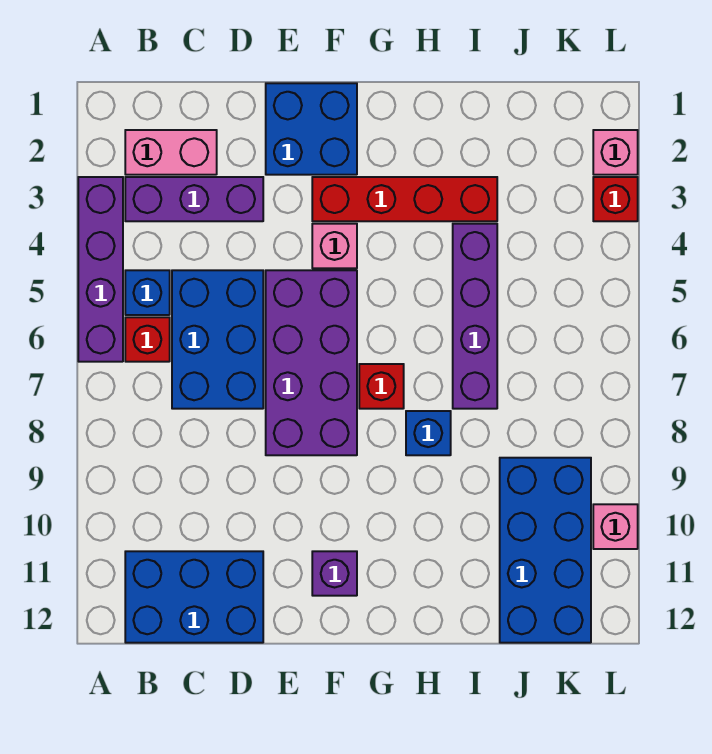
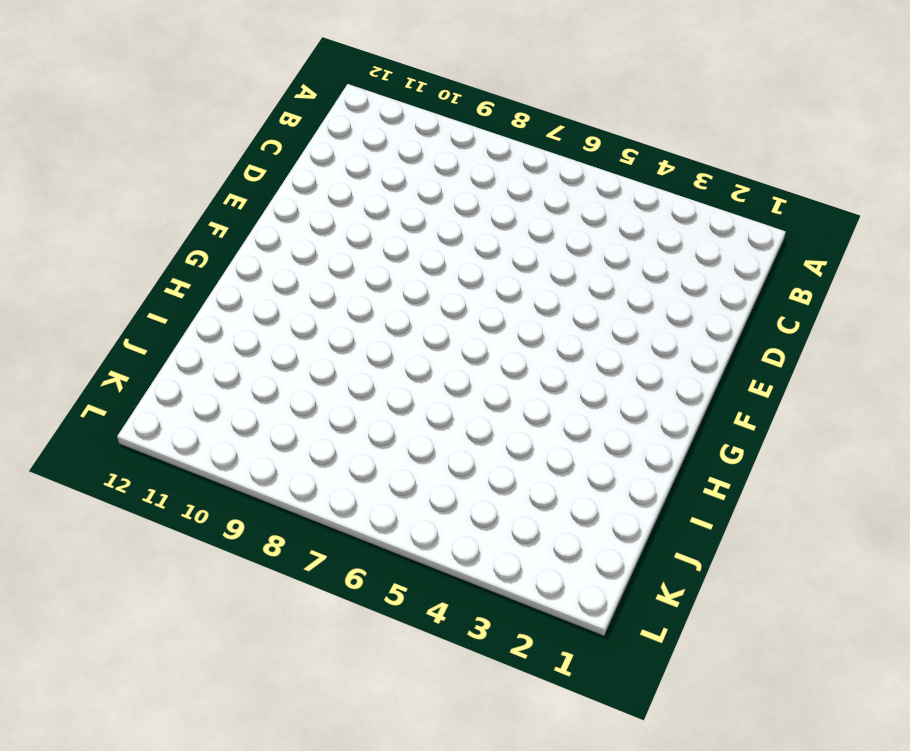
none -> purple brick A3:A6 level 1
none -> pink brick B2:C2 level 1
none -> purple brick B3:D3 level 1

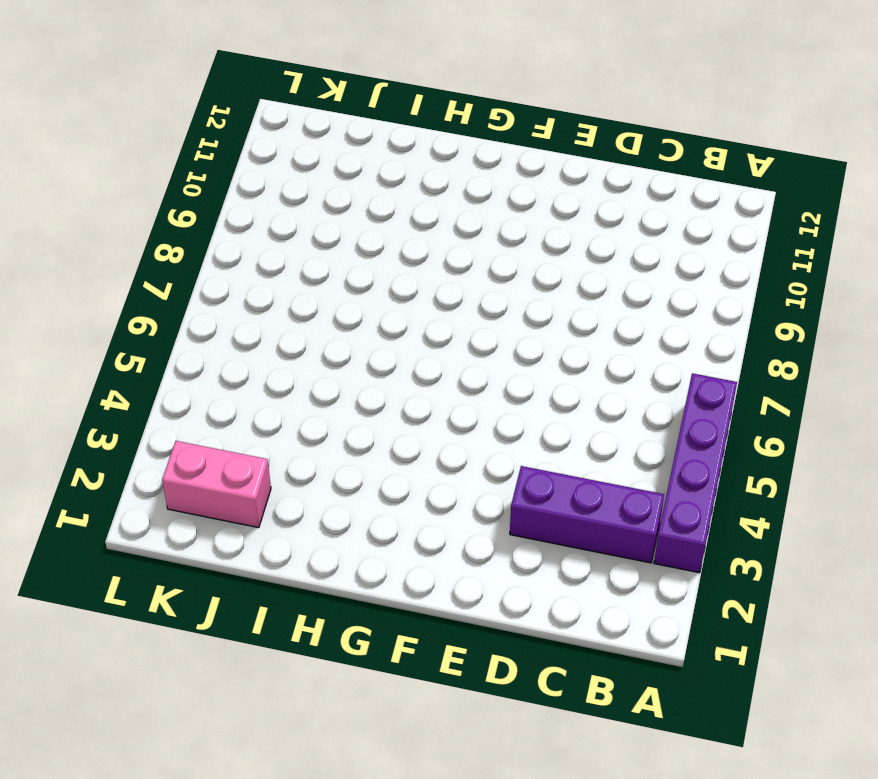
pink brick J2:K2 level 1 -> pink brick B2:C2 level 1
none -> blue brick B5 level 1
none -> red brick B6 level 1
none -> blue brick B11:D12 level 1

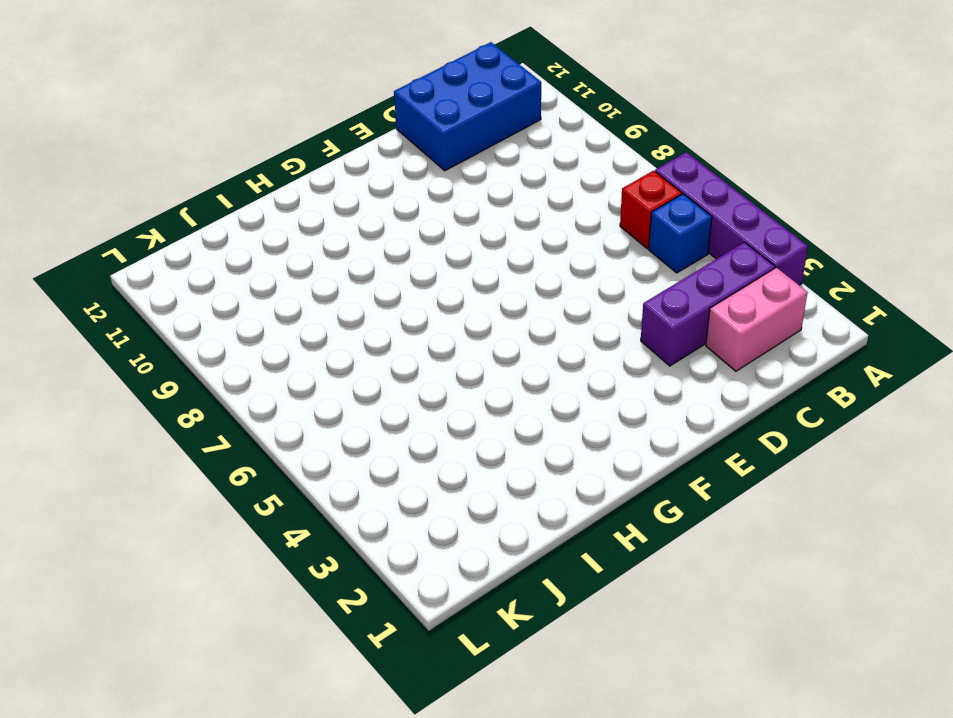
none -> blue brick C5:D7 level 1
none -> blue brick E1:F2 level 1
none -> purple brick E5:F8 level 1

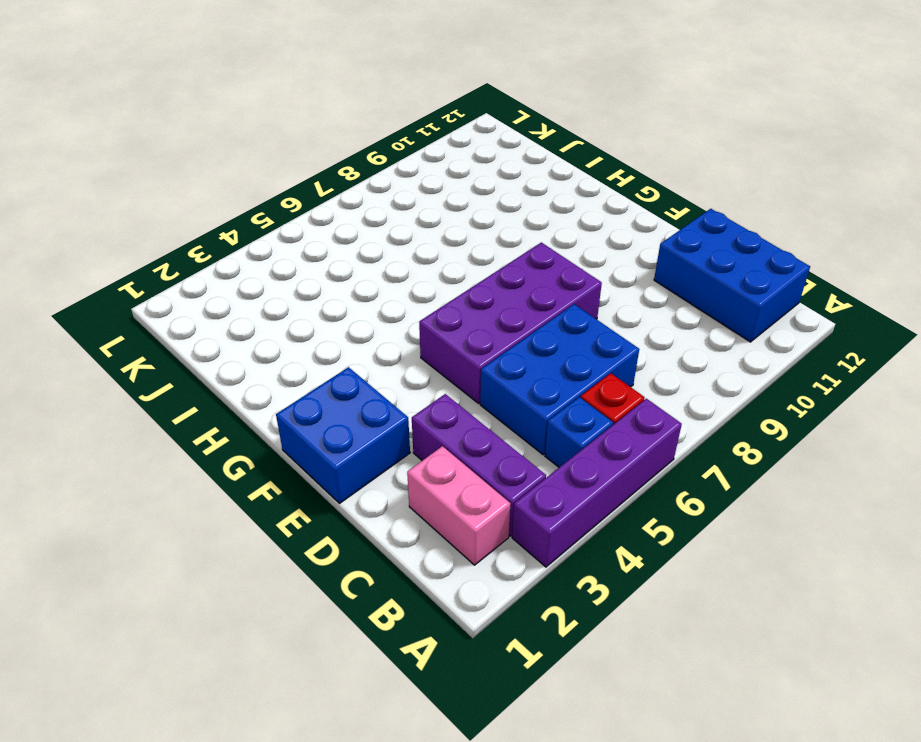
none -> red brick F3:I3 level 1
none -> pink brick F4 level 1
none -> purple brick F11 level 1

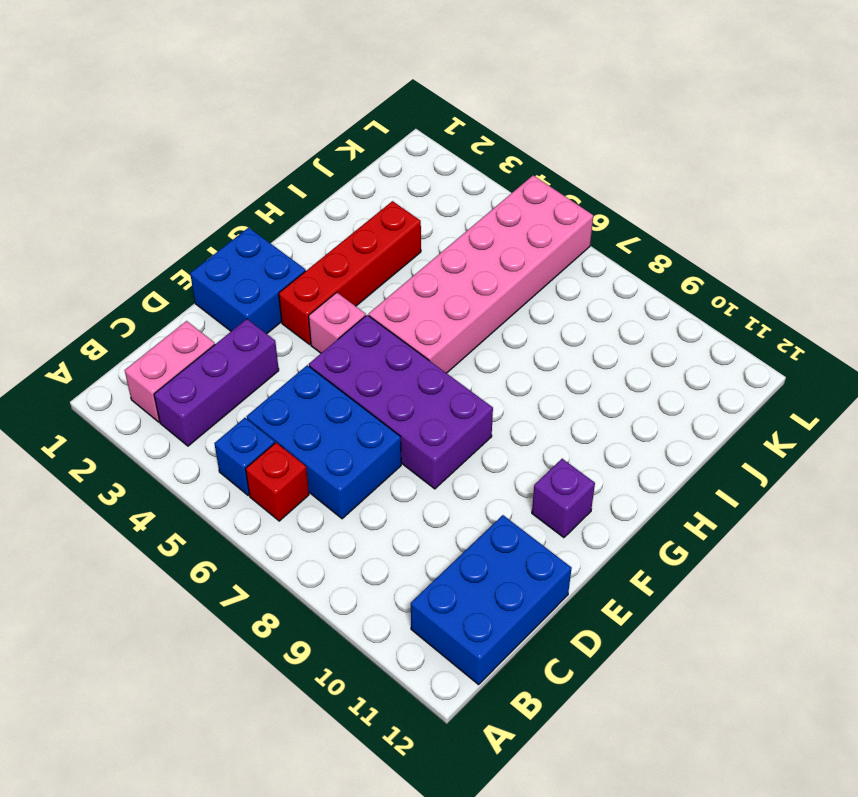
pink brick G5:L6 level 1 -> purple brick I4:I7 level 1
none -> purple brick A3:A6 level 1
none -> red brick G7 level 1
none -> blue brick H8 level 1

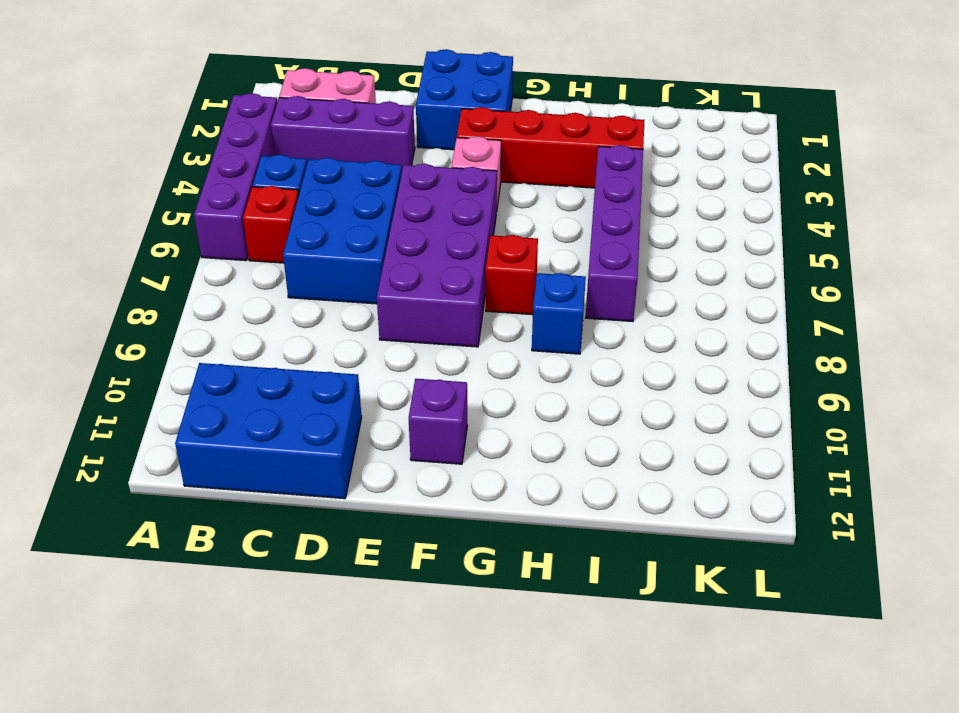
none -> blue brick J9:K12 level 1
none -> pink brick L2 level 1
none -> red brick L3 level 1

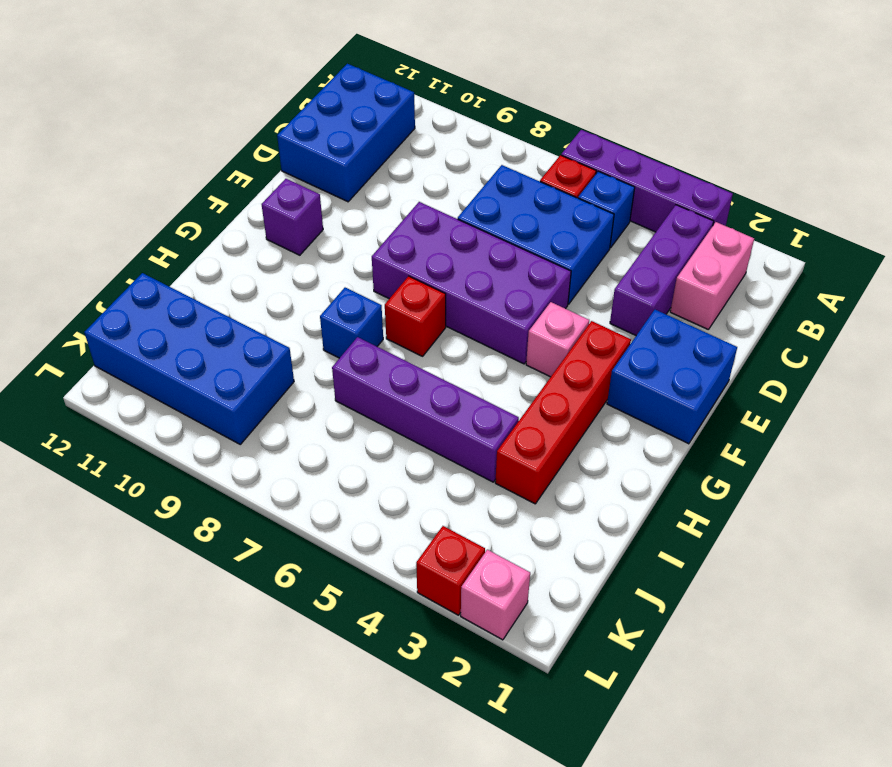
none -> pink brick L10 level 1

